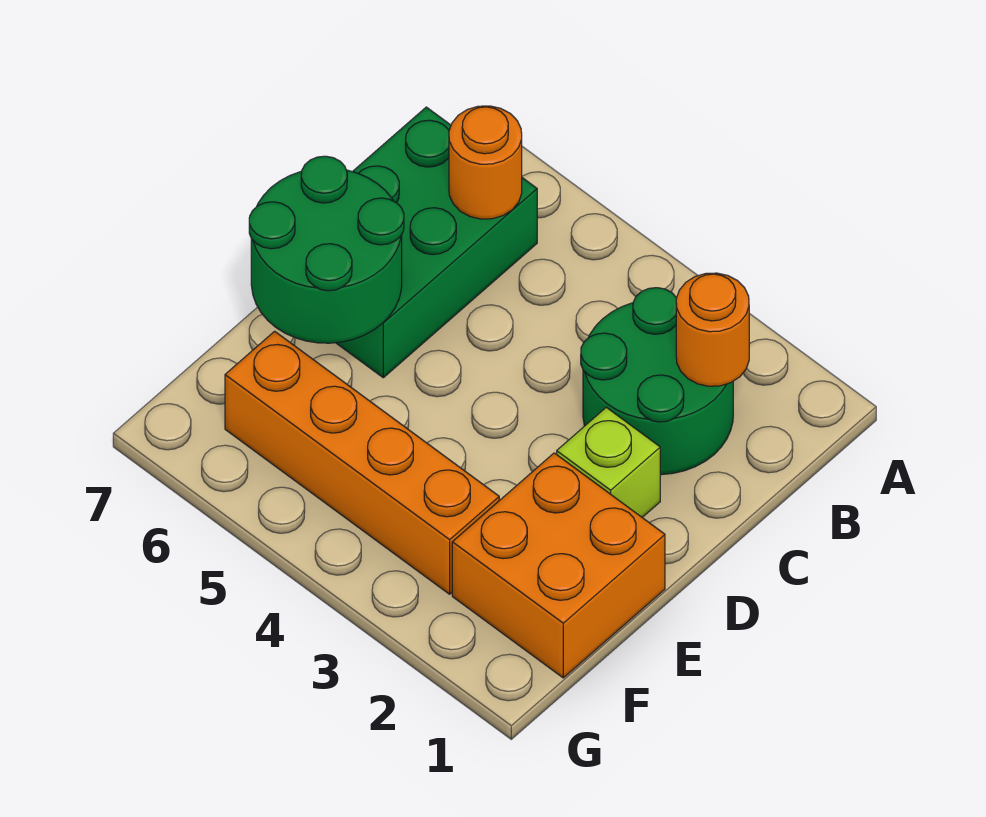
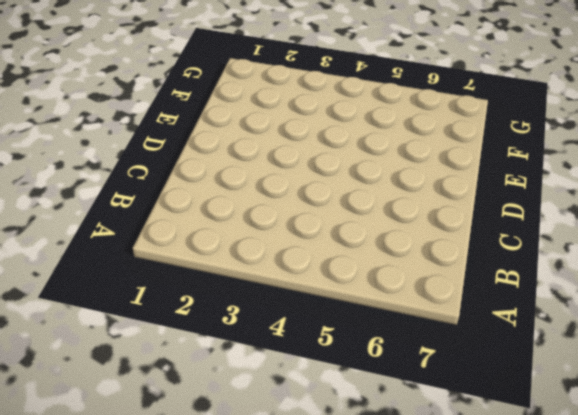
none -> green round brick B2:C3 level 1
none -> green brick B6:D7 level 1

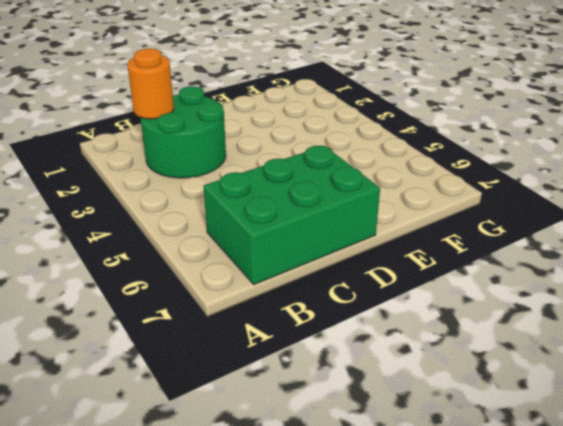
none -> lime brick D2 level 1
none -> orange brick E1:F2 level 1

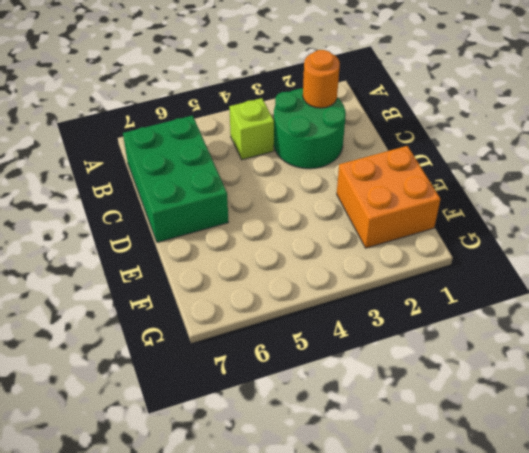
lime brick B4 level 1 -> lime brick D2 level 1
none -> orange brick F3:F6 level 1
none -> orange round brick B6 level 2

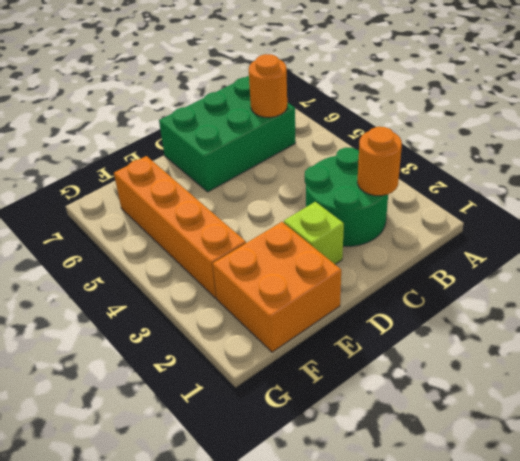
none -> green round brick D6:E7 level 2

